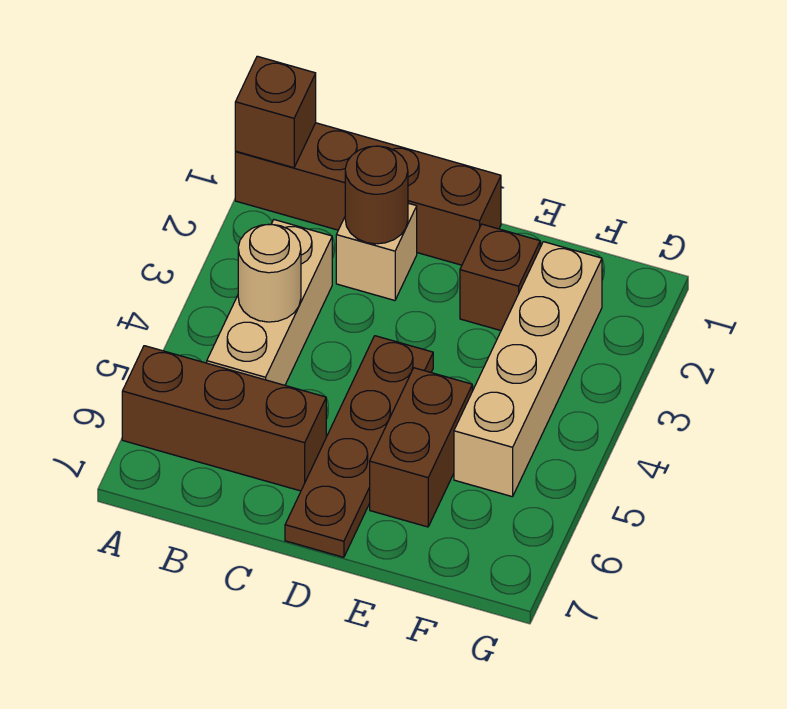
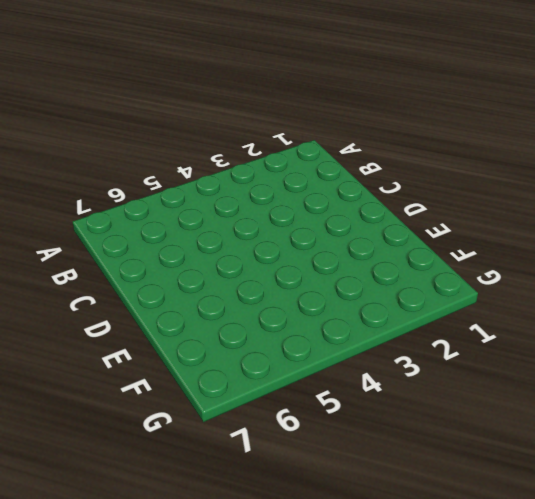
none -> brown brick A1:D1 level 1
none -> brown brick A6:C6 level 1

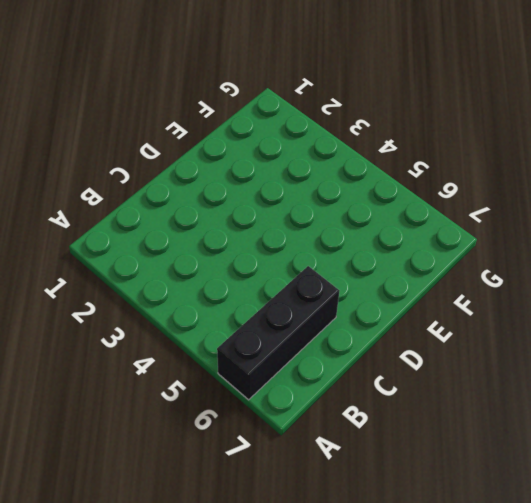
black brick A6:C6 level 1 -> brown brick A6:C6 level 1
none -> brown brick A1:D1 level 1
none -> tan brick B3:B5 level 1

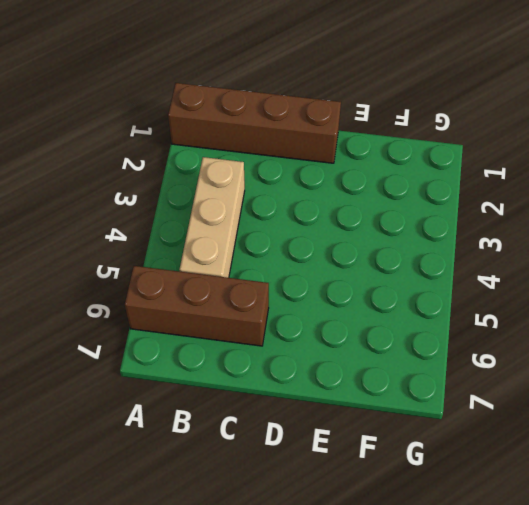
none -> tan brick C2 level 1
none -> brown plate D4:D7 level 1

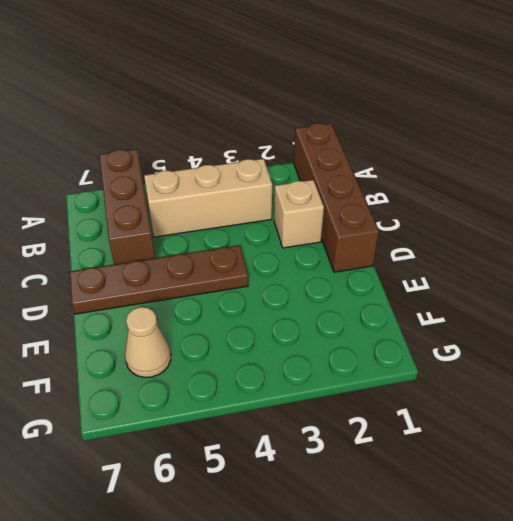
tan cone F6 level 1 -> none
none -> brown brick E2 level 1
none -> brown brick E5:E6 level 1

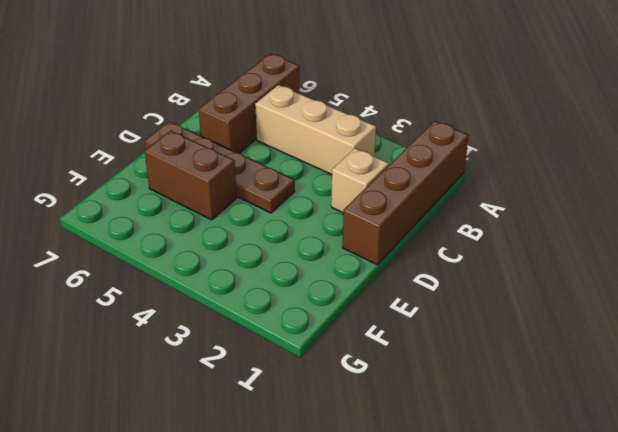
none -> brown brick E2 level 1
none -> tan brick F2:F5 level 1

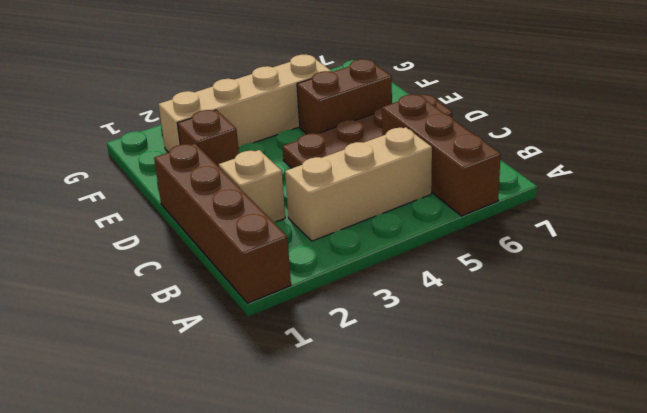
none -> brown brick A1 level 2
none -> tan round brick B4 level 2

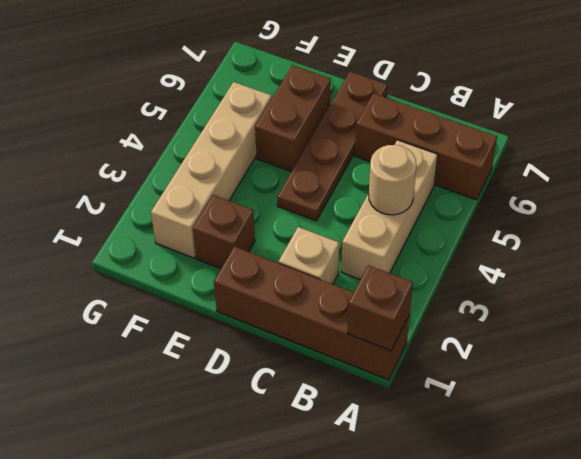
none -> brown round brick C2 level 2

